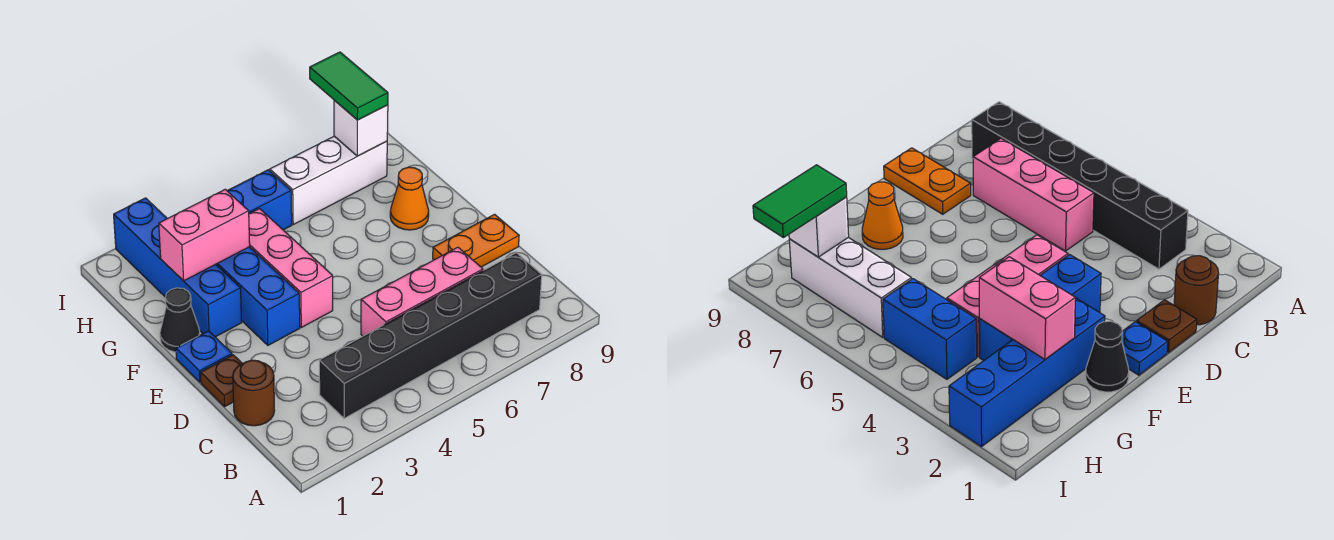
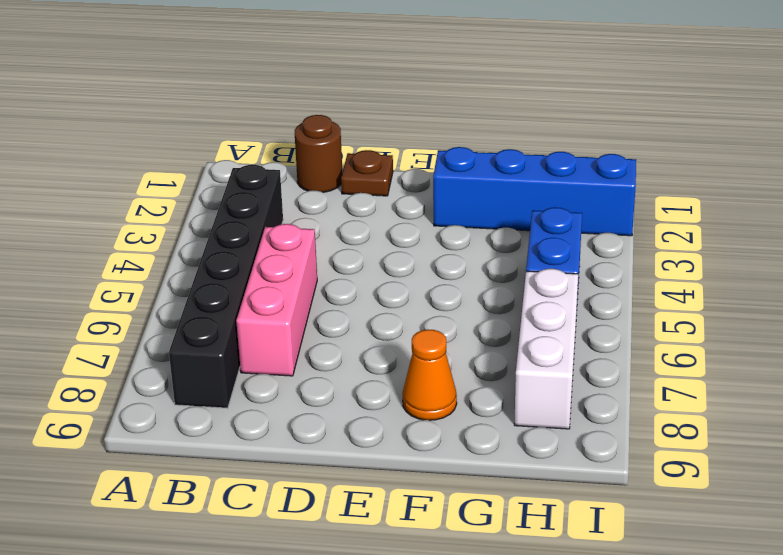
none -> orange plate D8:D9 level 1
none -> blue plate E1 level 1
none -> blue brick E3:G3 level 1

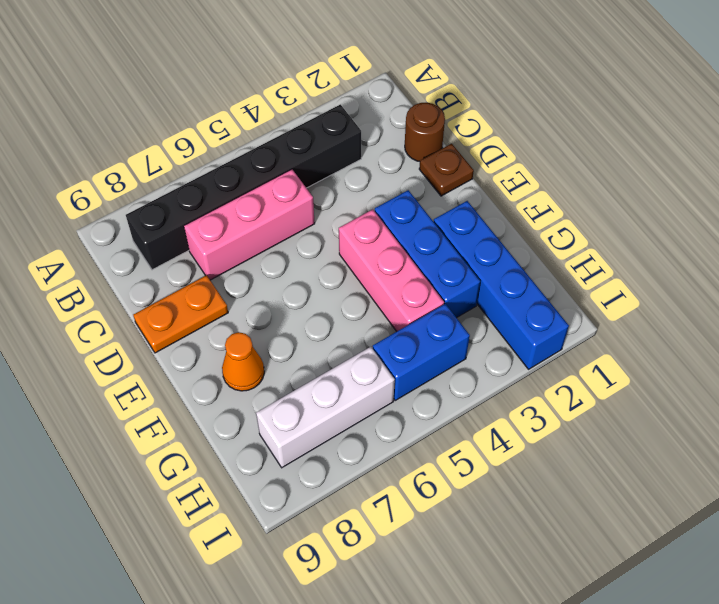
none -> blue plate E1 level 1
none -> black cone F1 level 1
none -> pink brick G2:G3 level 2

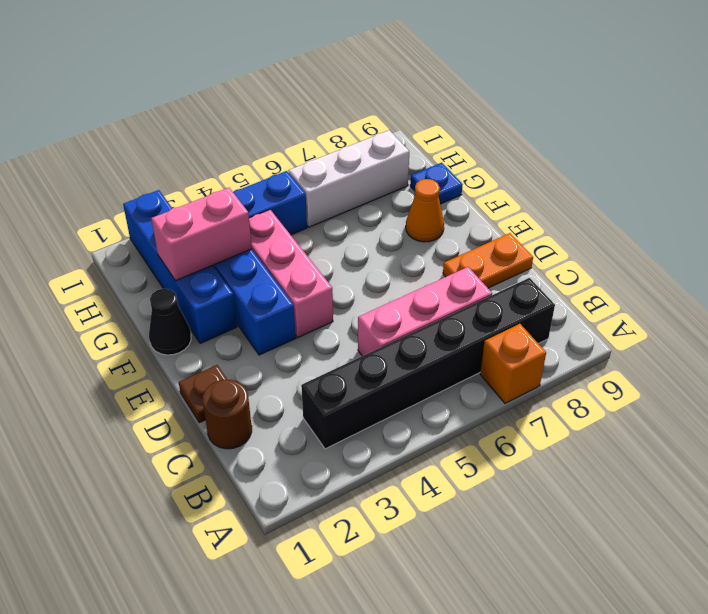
orange brick A7 level 1 -> none
blue plate G9 level 1 -> blue plate E1 level 1
none -> white brick H8 level 2
none -> green tile H8:I8 level 3

